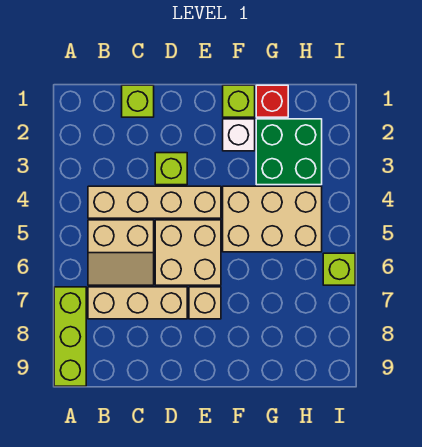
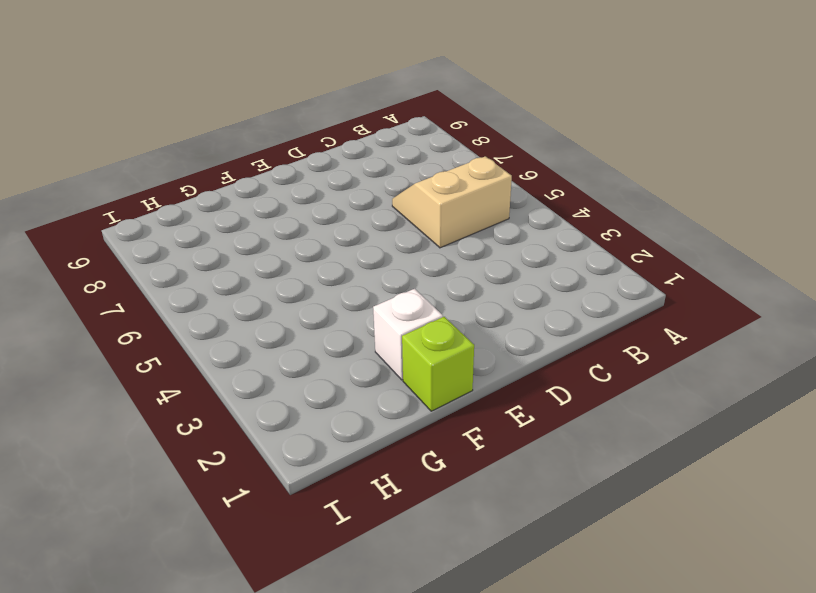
none -> lime brick A7:A9 level 1
none -> tan brick B4:E4 level 1
none -> tan brick B7:D7 level 1

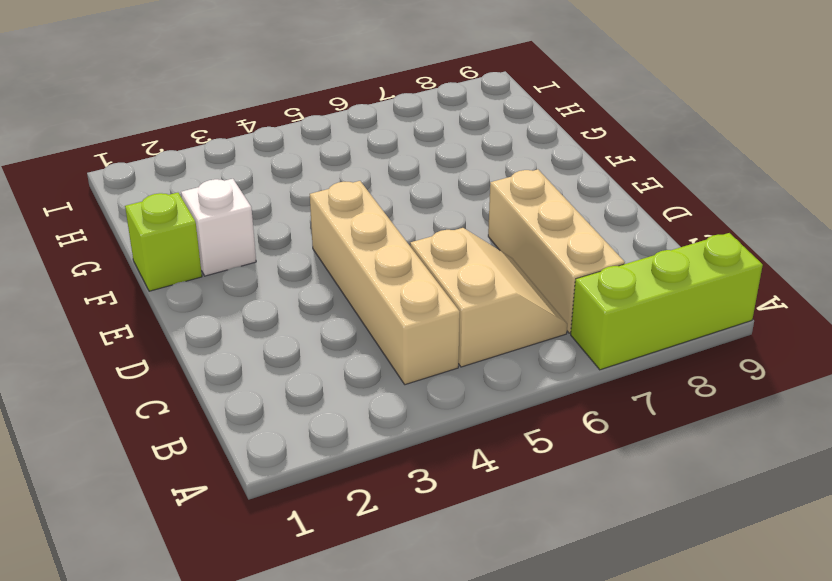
none -> lime brick C1 level 1
none -> lime brick D3 level 1
none -> tan brick D5:E6 level 1

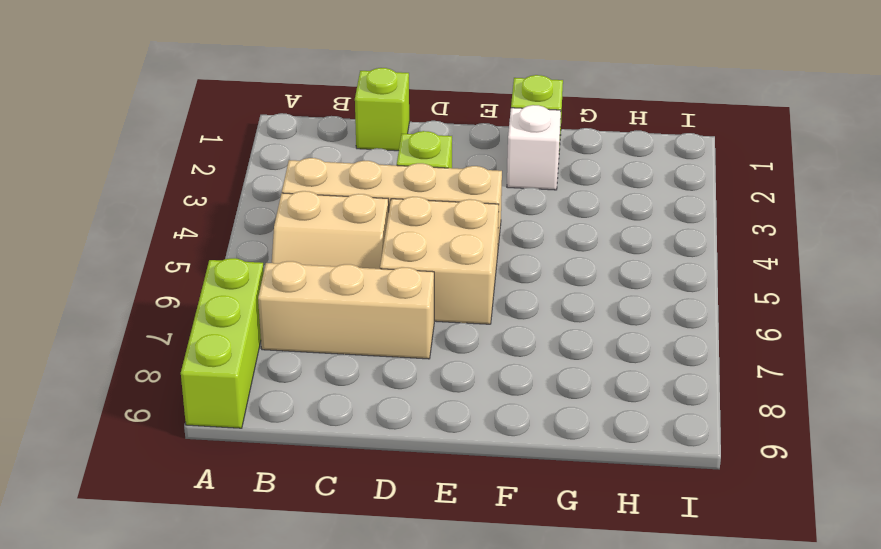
none -> tan brick E7 level 1
none -> tan brick F4:H5 level 1
none -> red brick G1 level 1

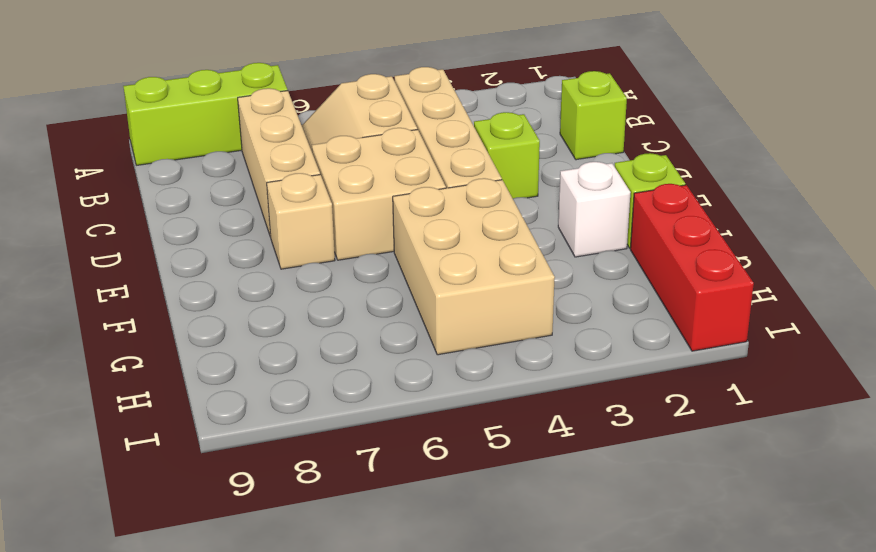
red brick G1:I1 level 1 -> red brick G1 level 1
none -> green brick G2:H3 level 1
none -> lime brick I6 level 1

